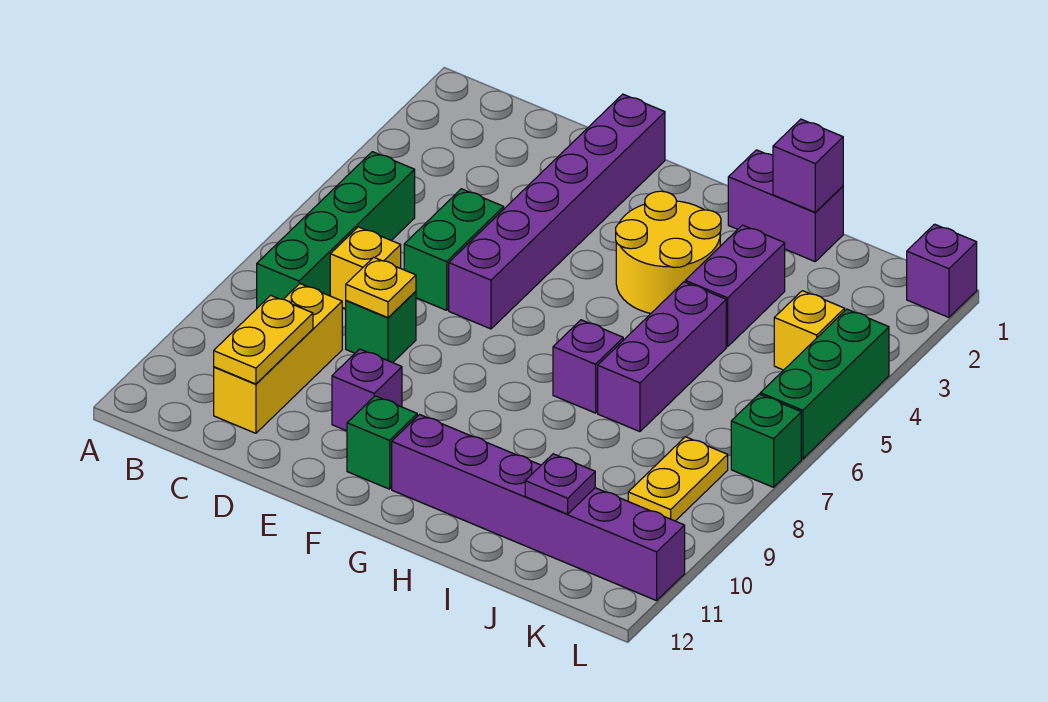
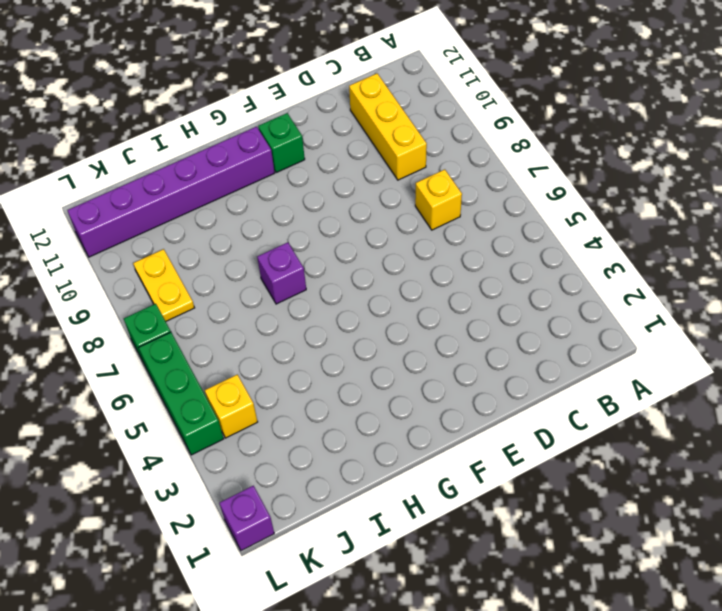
none -> green brick B5:B8 level 1
none -> green brick D5:D6 level 1
none -> green brick D8 level 1

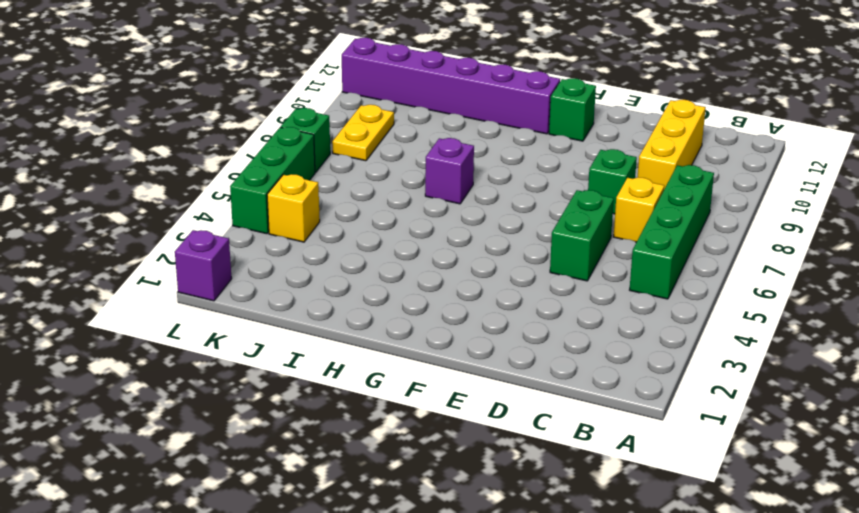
none -> purple brick E1:E6 level 1
none -> purple brick E10 level 1
none -> yellow round brick G3:H4 level 1

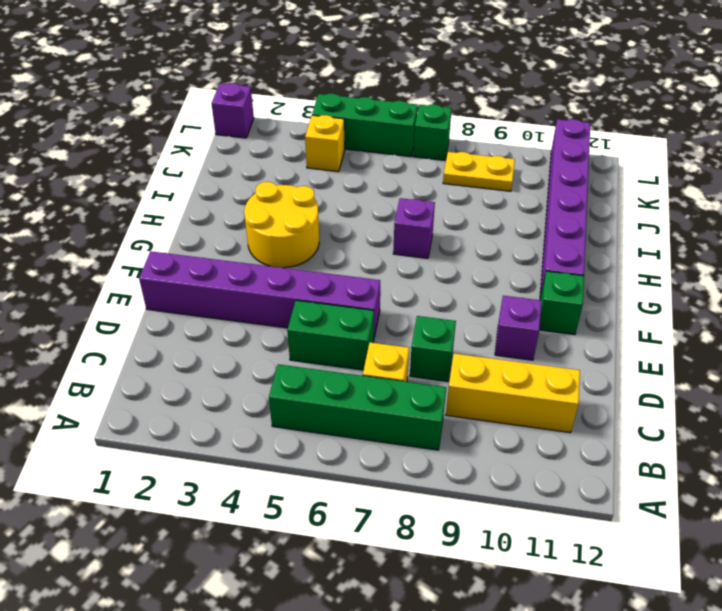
none -> purple brick H1:I1 level 1
none -> purple brick I3:I4 level 1
none -> purple brick I5:I7 level 1

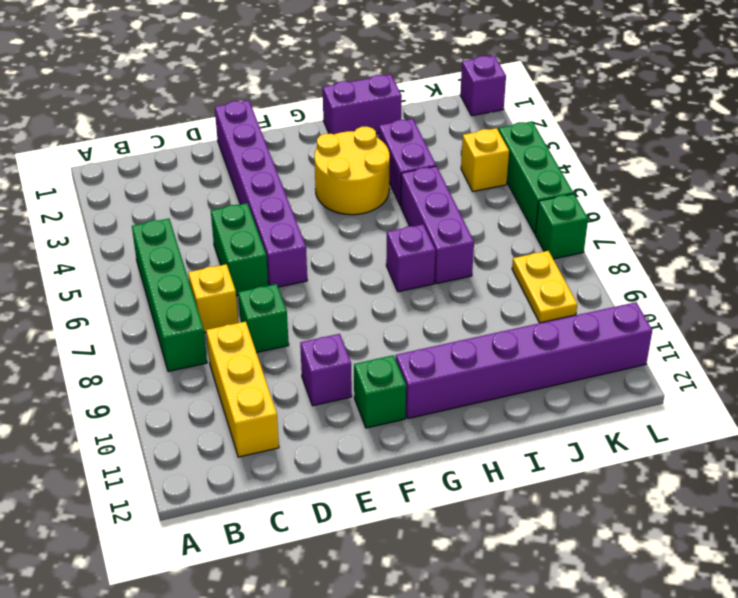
none -> yellow plate C10:C11 level 2
none -> yellow plate D8 level 2
none -> purple brick I1 level 2

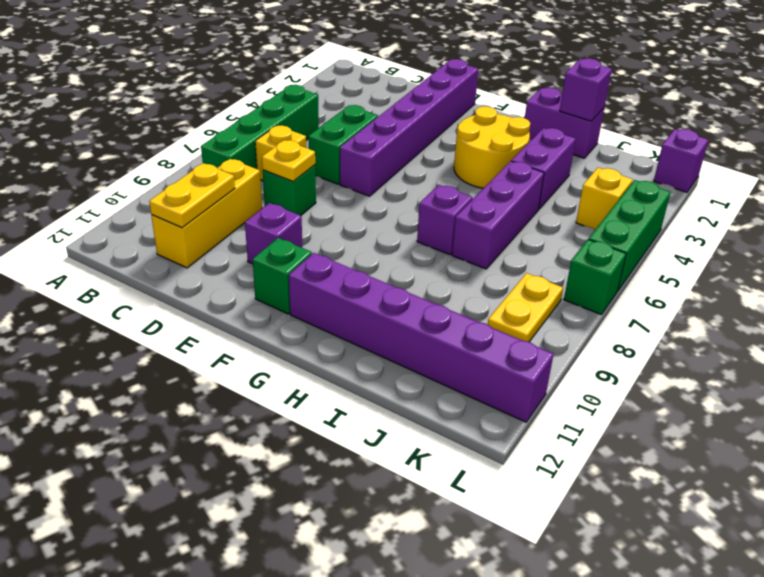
none -> purple plate J11 level 2

